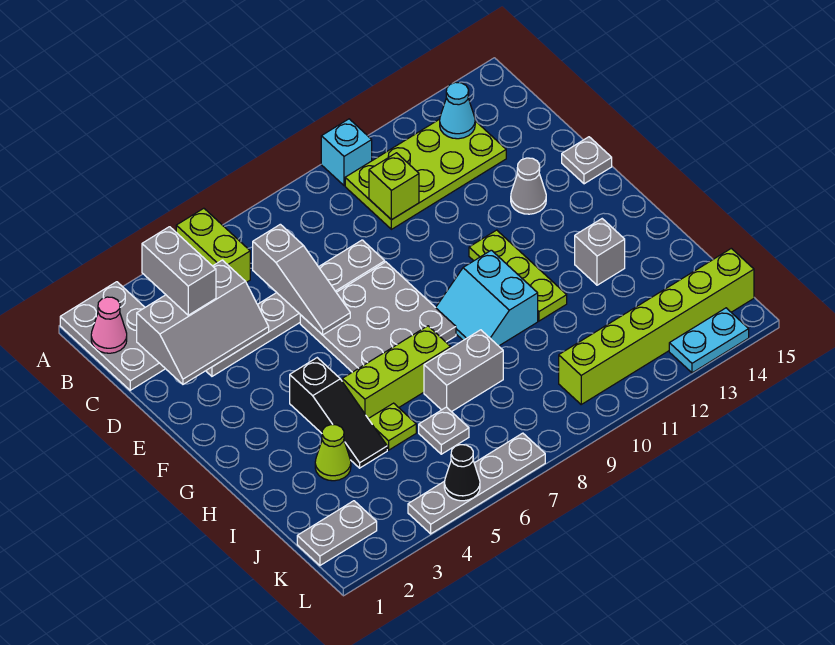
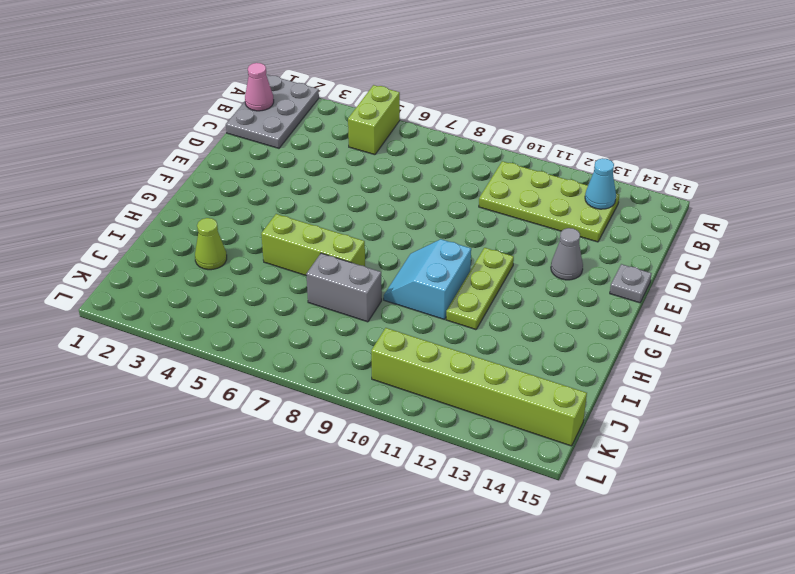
none -> cyan brick A10 level 1
none -> grey plate D3:D8 level 1
none -> grey plate E6:G8 level 1

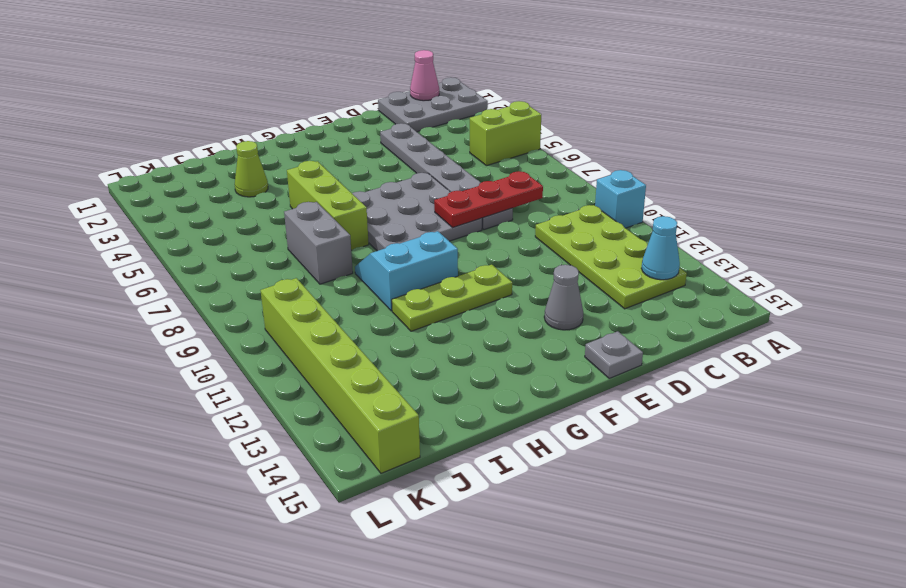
red plate C8:E8 level 2 -> none
none -> black slope G4:I4 level 1 top G
none -> grey brick H13 level 1
none -> lime plate I5 level 1

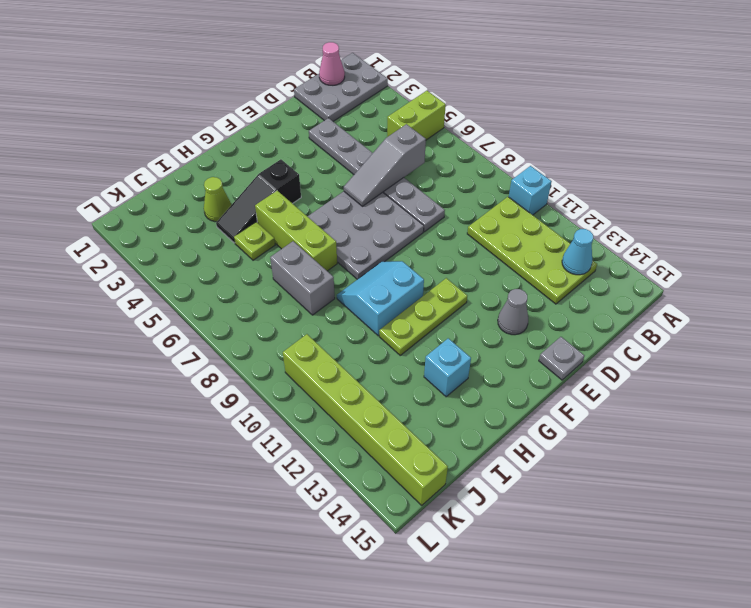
cyan brick H13 level 1 -> grey brick H13 level 1
none -> grey plate J6 level 1
none -> grey plate K1:K2 level 1
none -> grey plate L4:L7 level 1

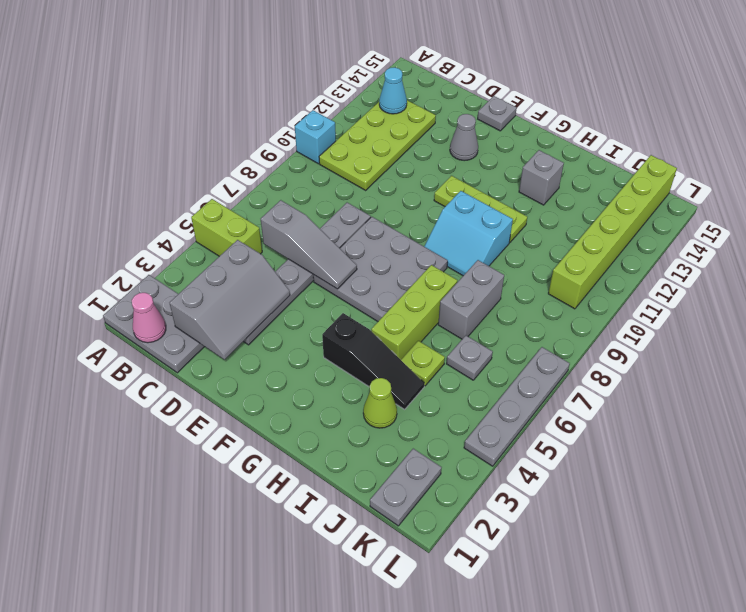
none -> cyan plate L13:L14 level 1
none -> lime brick C10 level 2
none -> black cone L5 level 2

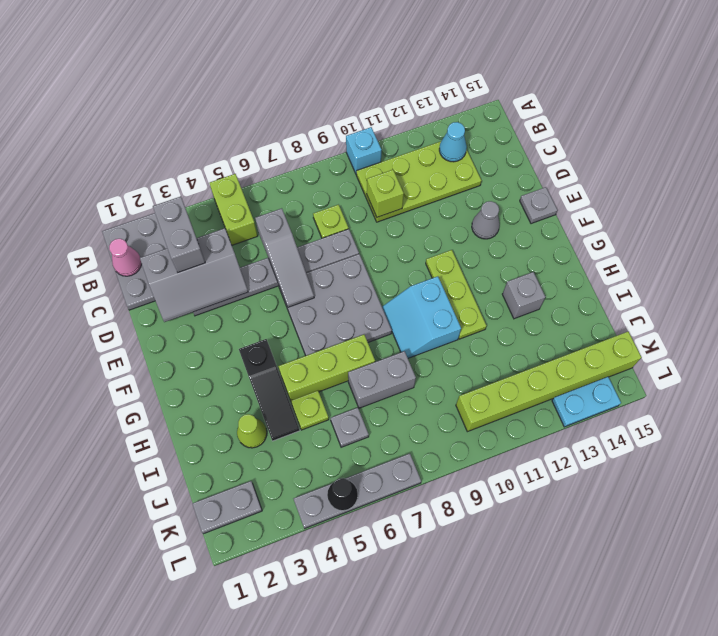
lime plate C8 level 1 -> none

